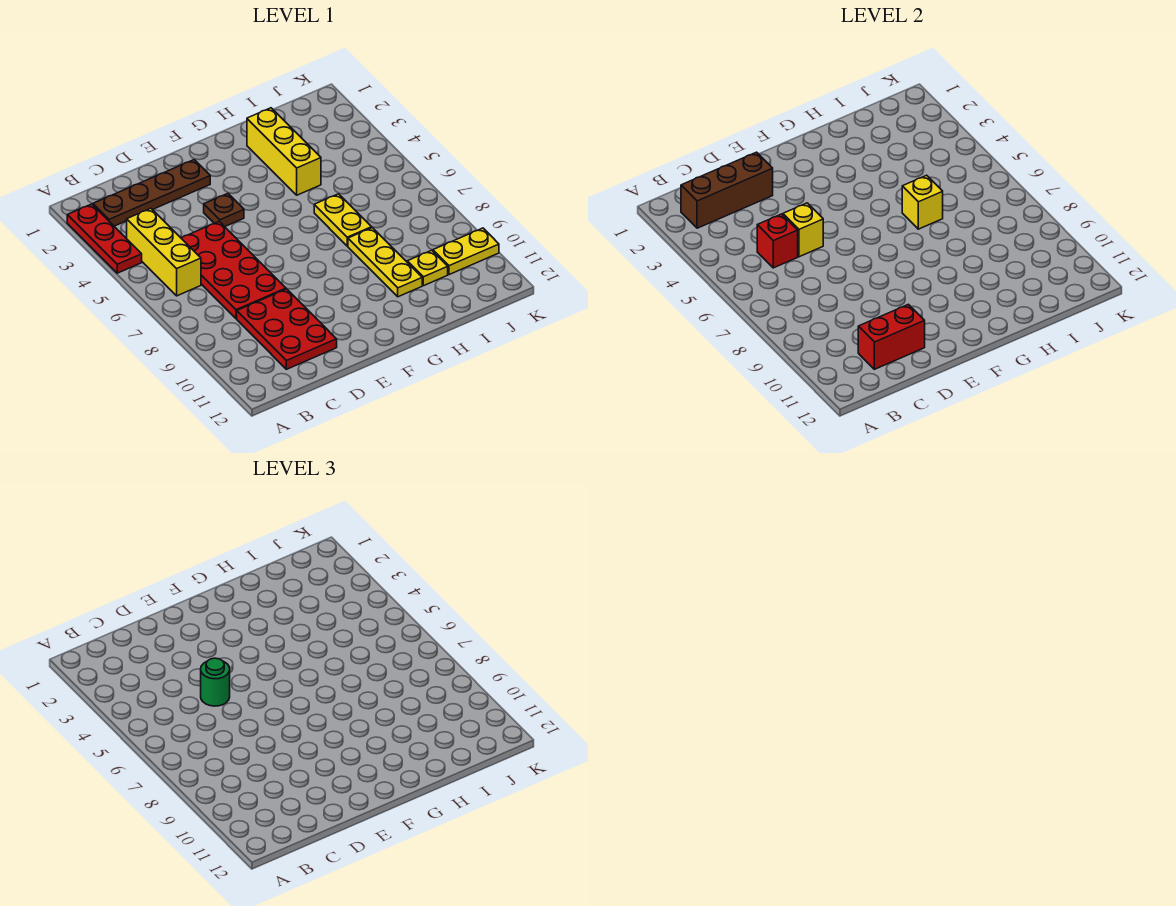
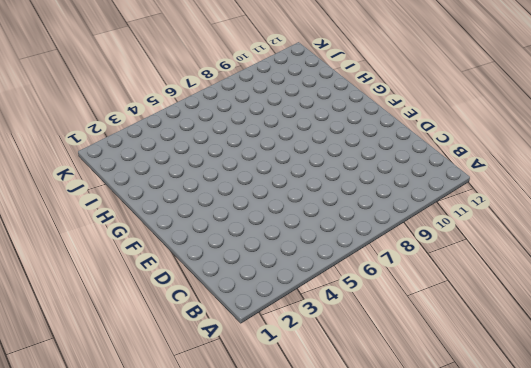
none -> red plate A2:A4 level 1
none -> brown plate B2:E2 level 1
none -> yellow brick B4:B6 level 1

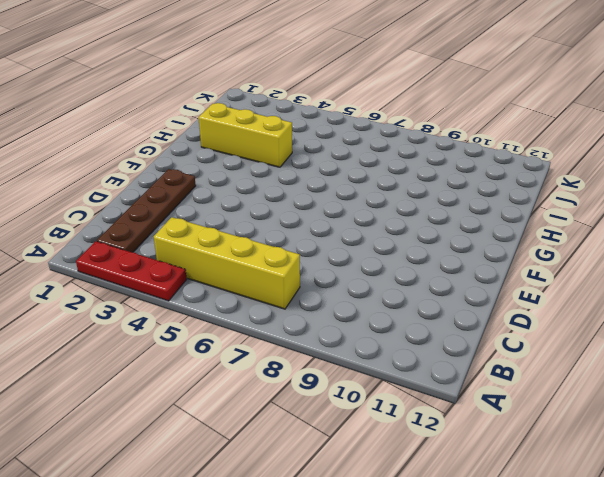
yellow brick B4:B7 level 1 -> yellow brick B4:B6 level 1
none -> red plate C5:D8 level 1
none -> red plate C9:D11 level 1
none -> brown plate E4 level 1

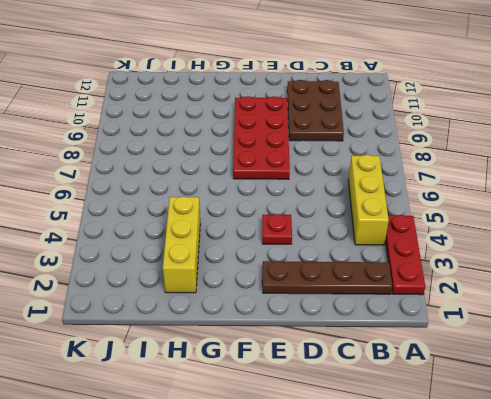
brown plate C9:D11 level 1 -> red plate C9:D11 level 1
red plate E4 level 1 -> brown plate E4 level 1
red plate E7:F10 level 1 -> red plate C5:D8 level 1
none -> yellow plate H6:H7 level 1
none -> yellow plate H8:H10 level 1
none -> yellow plate I10 level 1

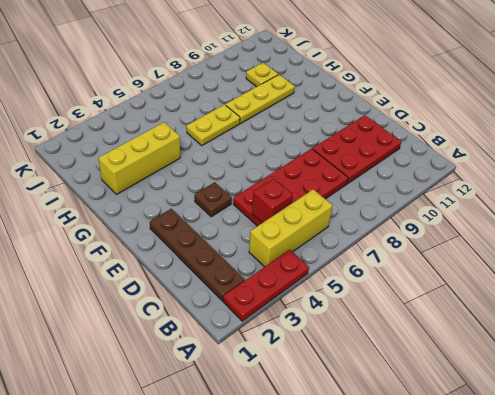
none -> yellow plate J10:K10 level 1
none -> brown brick B2:D2 level 2
none -> red brick C11:D11 level 2

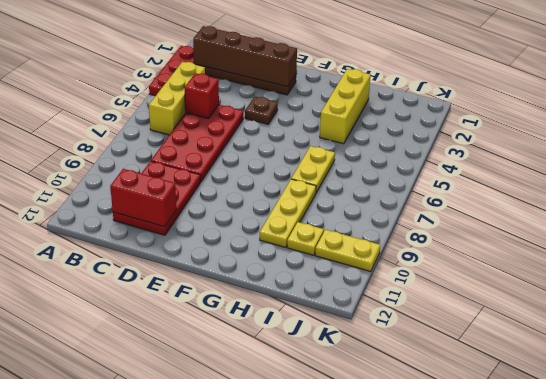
brown brick B2:E2 level 2 -> brown brick B2:D2 level 2
none -> yellow brick D5 level 2
none -> yellow brick H6 level 2
none -> green round brick D5 level 3

